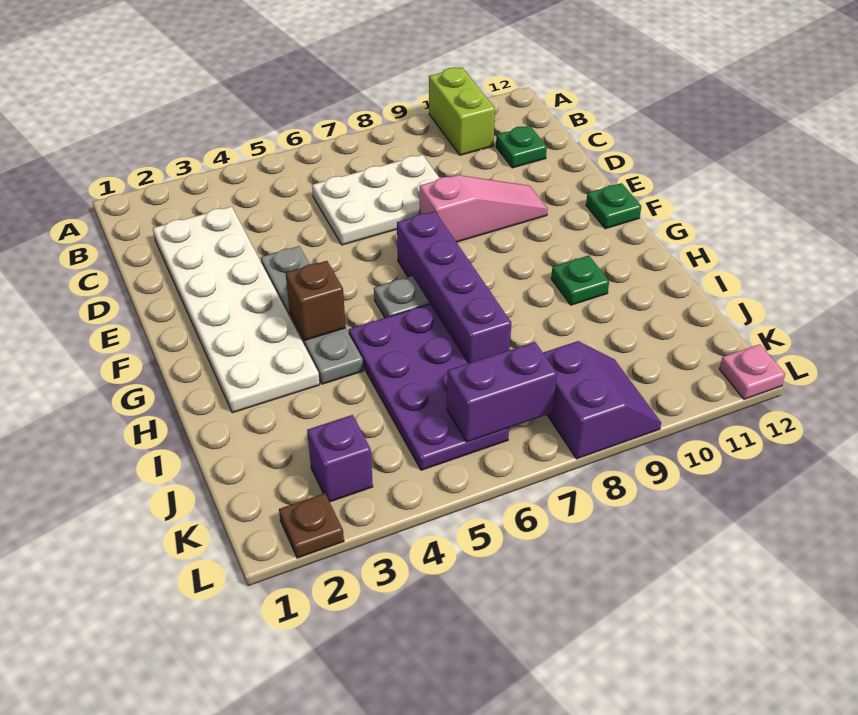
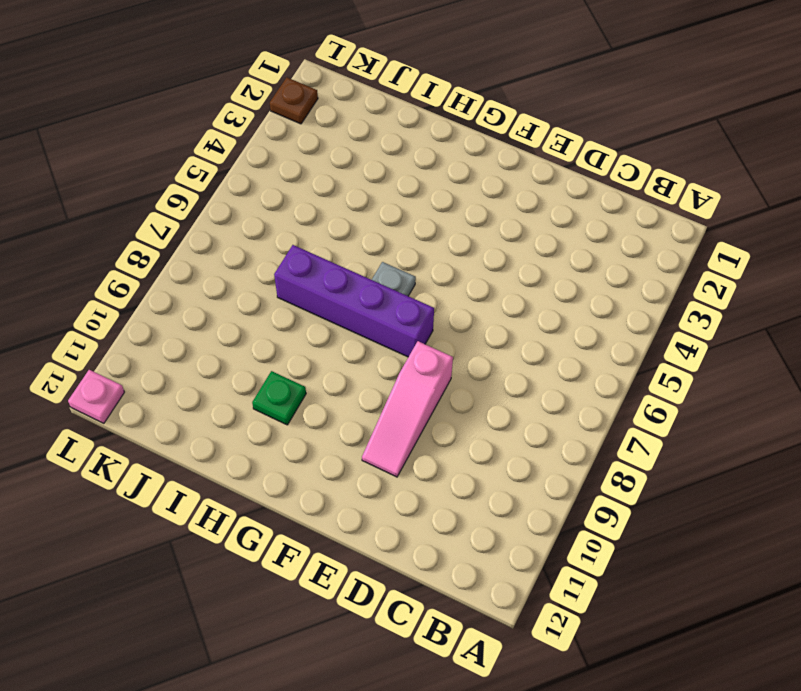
none -> lime brick A10:B10 level 1
none -> white plate C2:H3 level 1
none -> white plate C6:D8 level 1

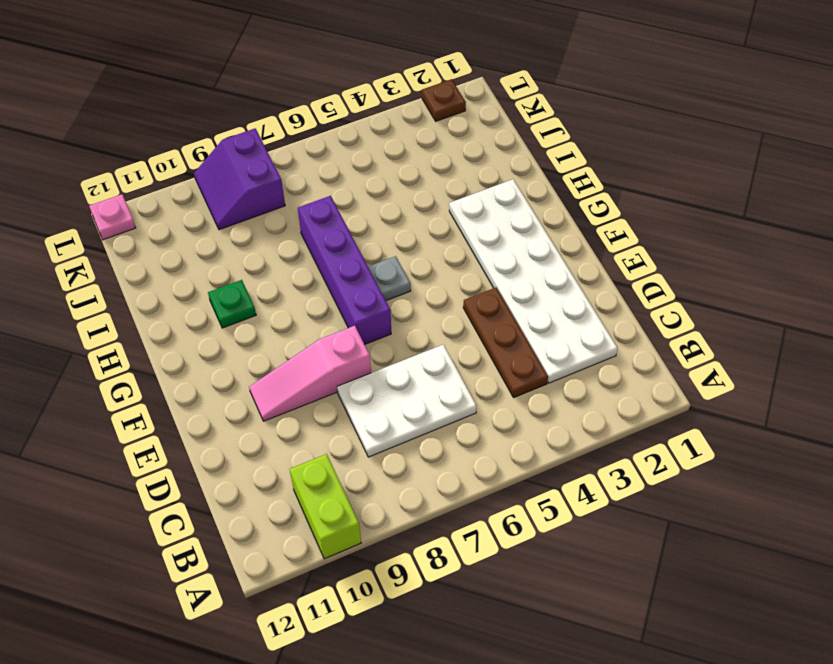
brown plate C4:E4 level 1 -> grey plate E4:H4 level 1
none -> green plate C11 level 1
none -> green plate F12 level 1
none -> purple plate H5:K6 level 1

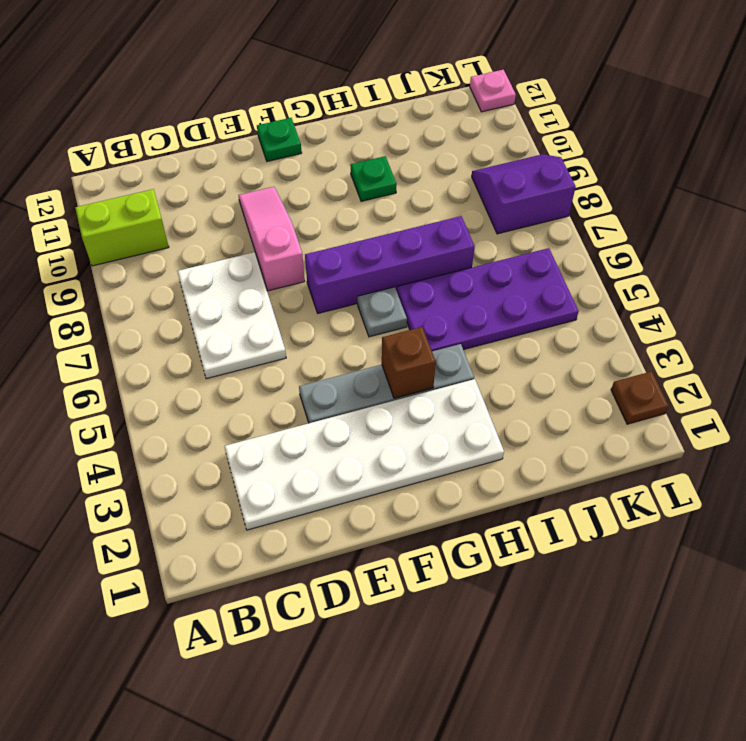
none -> green plate C11 level 1
none -> purple brick K3 level 1
none -> purple brick K6:K7 level 2

